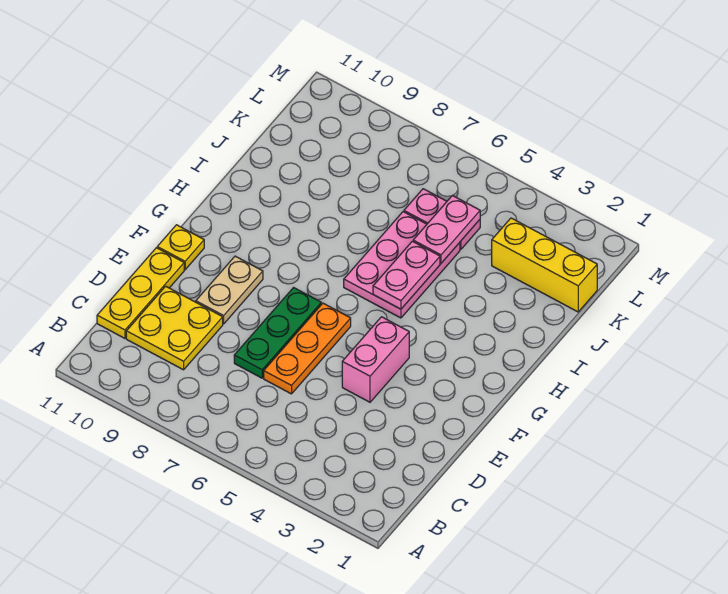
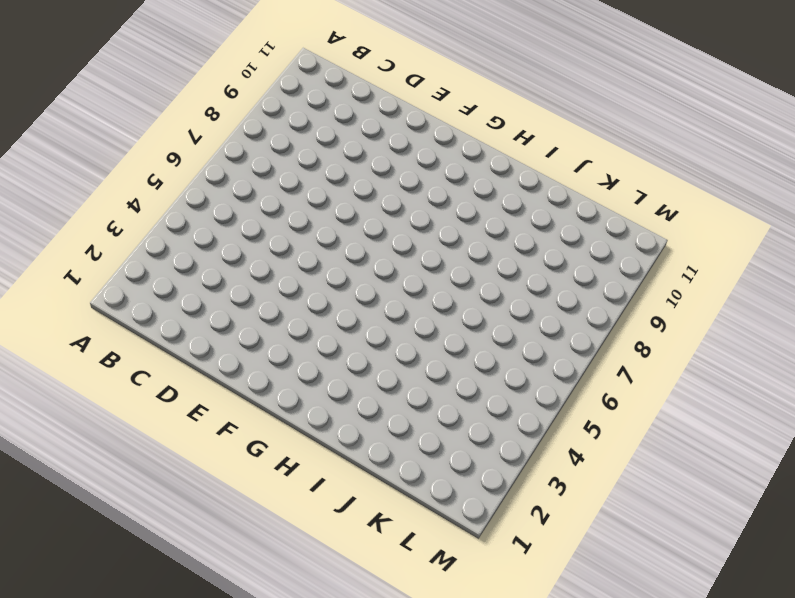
none -> yellow plate C9:D10 level 1
none -> yellow plate C11:E11 level 1
none -> orange plate D6:F6 level 1

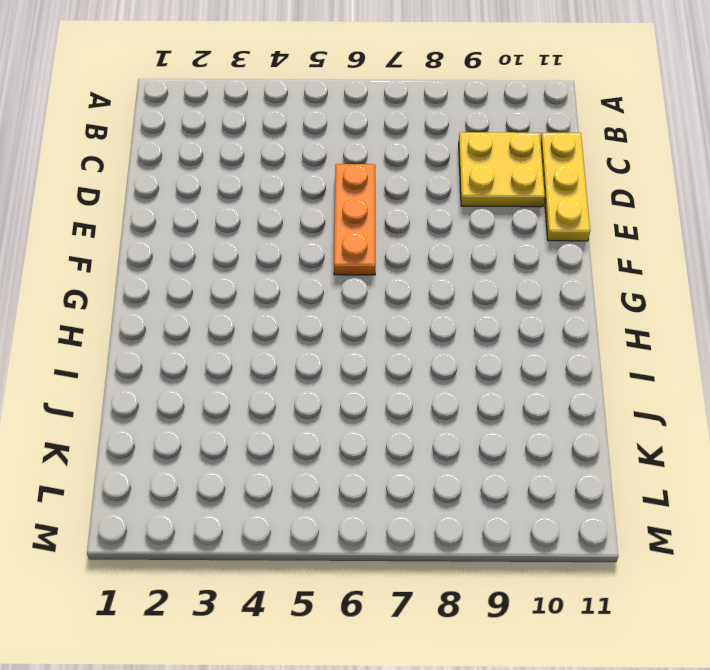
none -> green plate D7:F7 level 1
none -> pink brick E4:F4 level 1
none -> tan plate E9:F9 level 1

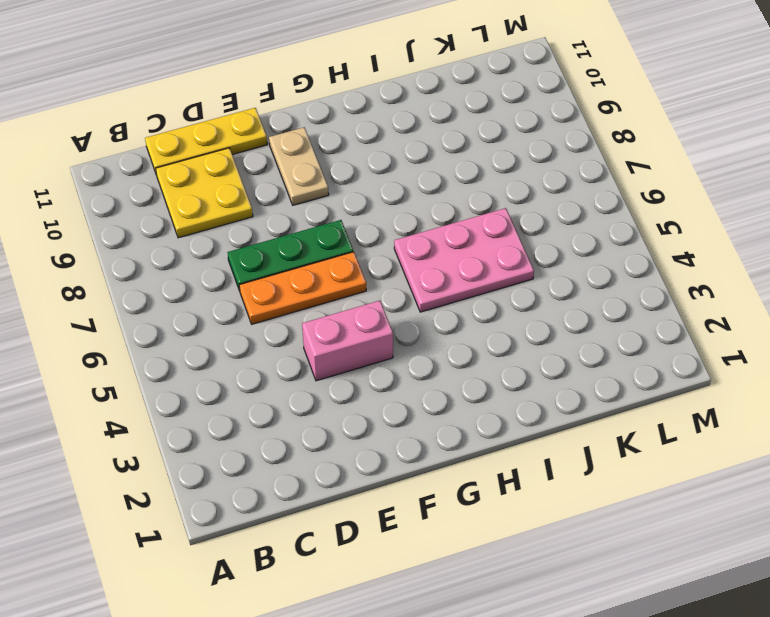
tan plate F9:F10 level 1 -> tan plate E9:F9 level 1
none -> yellow plate F11 level 1
none -> yellow brick K1:K3 level 1
none -> pink plate K5:K6 level 1

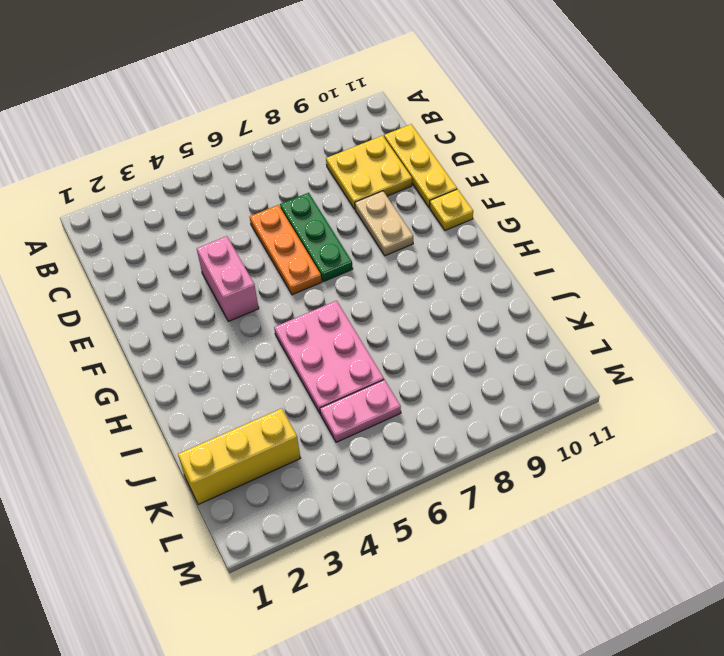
none -> pink plate H5:I5 level 2
none -> pink plate J5:K5 level 2

